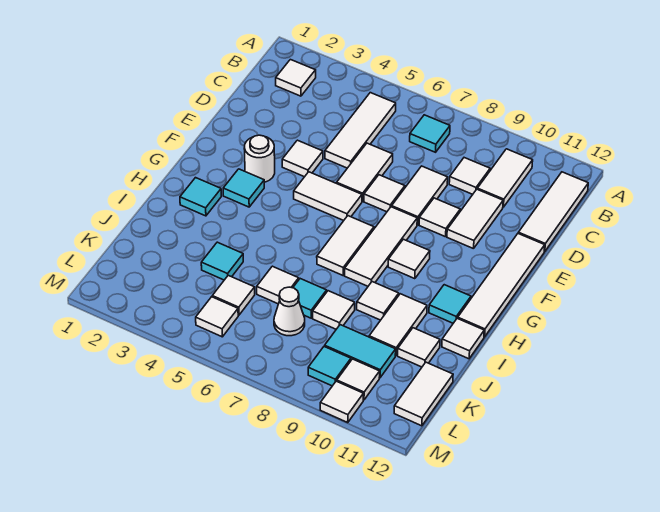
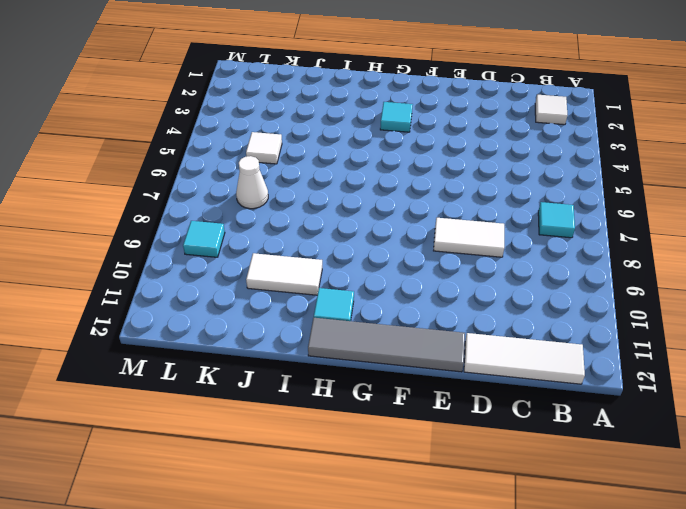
grey tile E12:H12 level 1 -> white tile E12:H12 level 1
none -> white tile B5:D5 level 1
none -> white tile B10:C10 level 1
none -> white tile C9 level 1
none -> white tile D6:E6 level 1

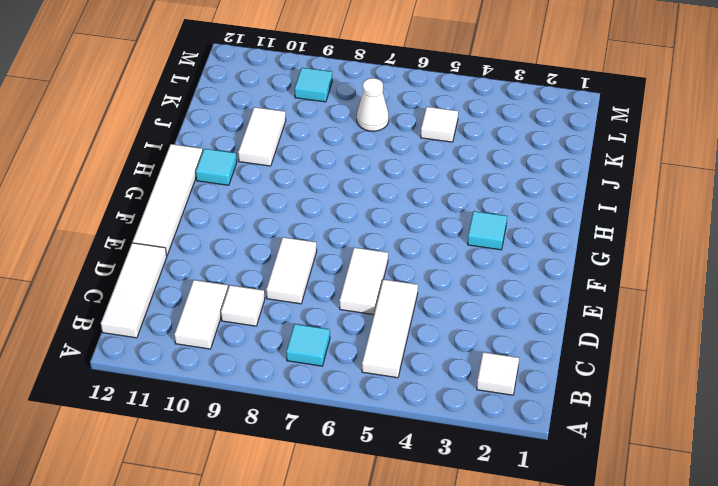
none -> white tile D10:E10 level 1
none -> white tile E4 level 1
none -> white tile E7 level 1
none -> white tile E9 level 1

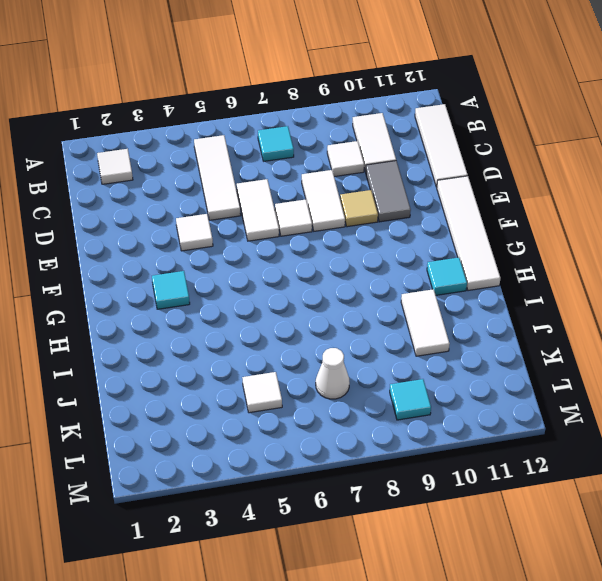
grey tile D10:E10 level 1 -> white tile D10:E10 level 1
tan tile E9 level 1 -> white tile E9 level 1
none -> white round brick F3 level 1
none -> white tile F5:F6 level 1
none -> white tile F8:H8 level 1
none -> white tile G7:H7 level 1

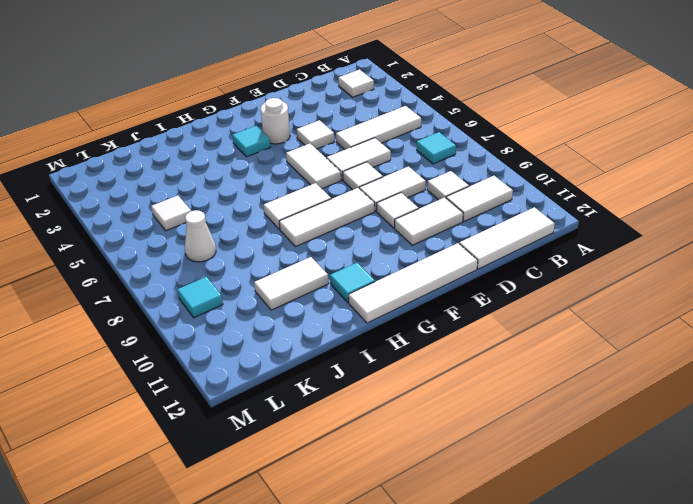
none -> white tile G9 level 1
none -> cyan tile H2 level 1
none -> white tile I9 level 1
none -> white tile I12 level 1

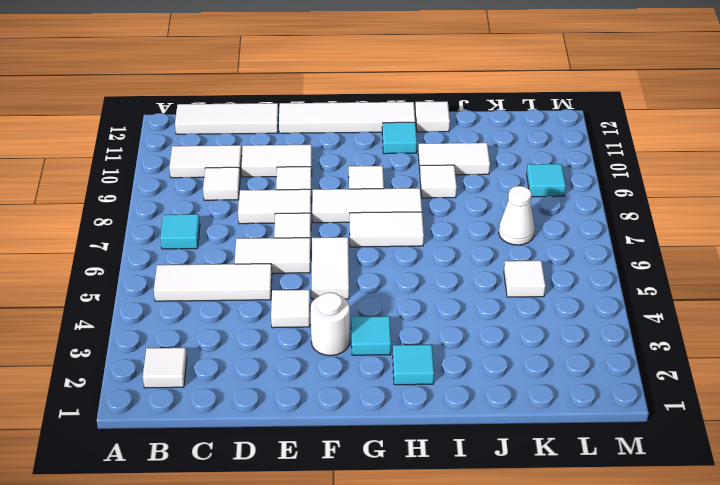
none -> cyan tile J4 level 1
none -> white tile J6 level 1
none -> cyan tile J7 level 1
none -> white tile J8 level 1

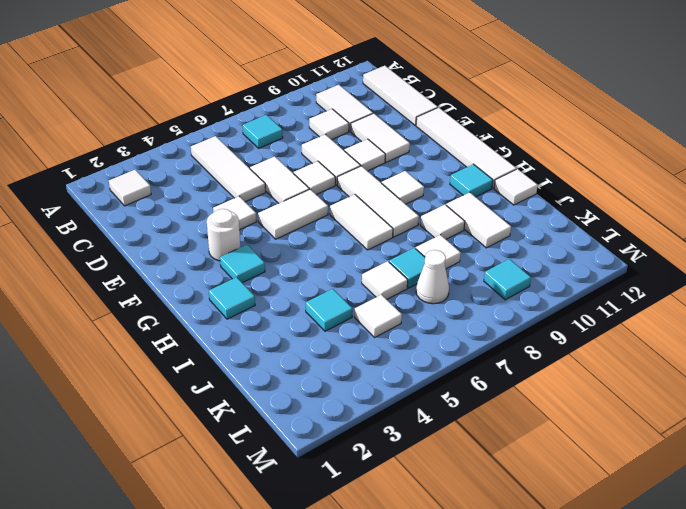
none -> white tile J11 level 1
none -> cyan tile K9:K10 level 1
none -> white tile K12:L12 level 1
none -> white tile L5 level 1

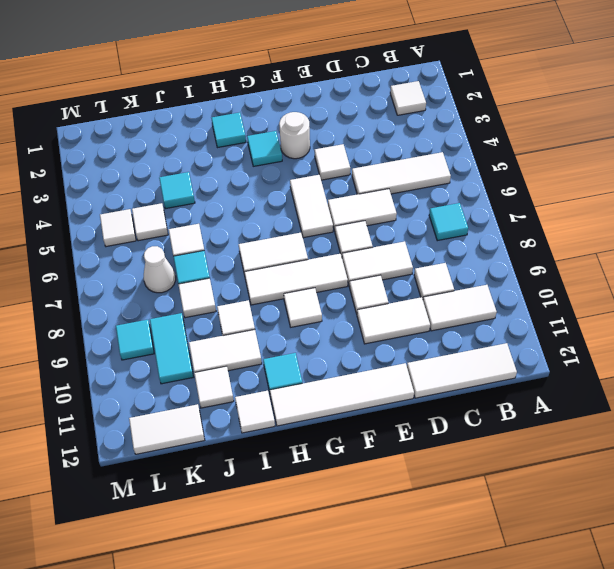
none -> white tile L10 level 1
none -> white tile M10 level 1

